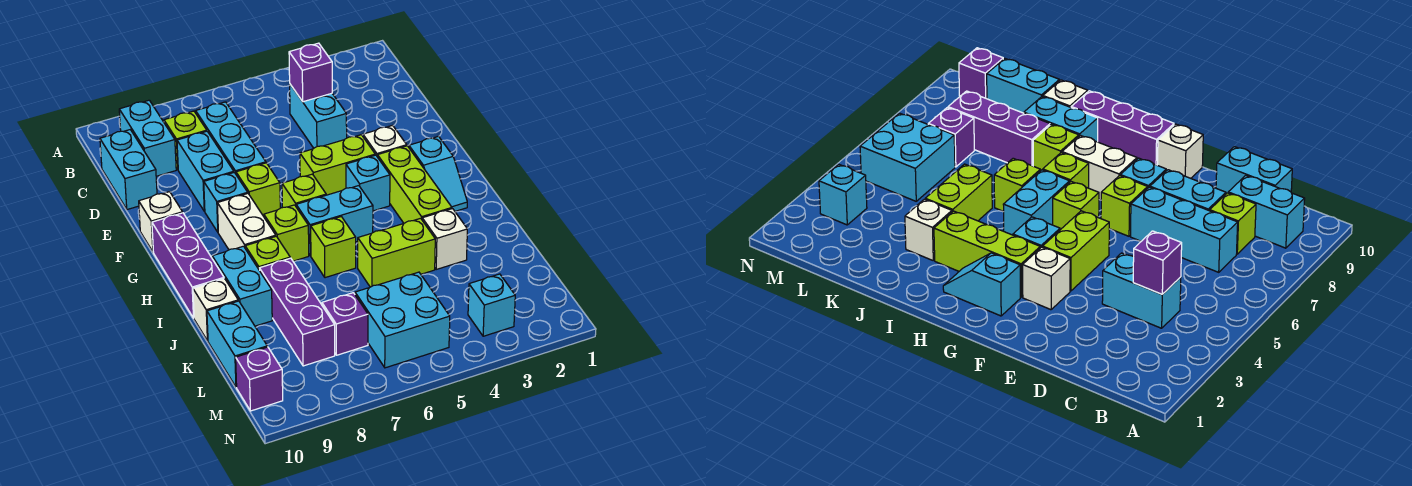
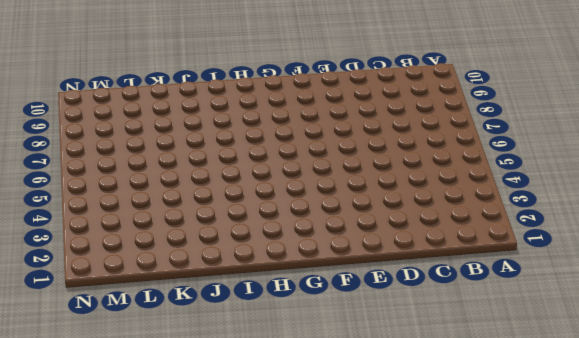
none -> cyan brick B9:C9 level 1
none -> cyan brick C4:D4 level 1
none -> cyan brick C7:E7 level 1
none -> lime brick C8 level 1

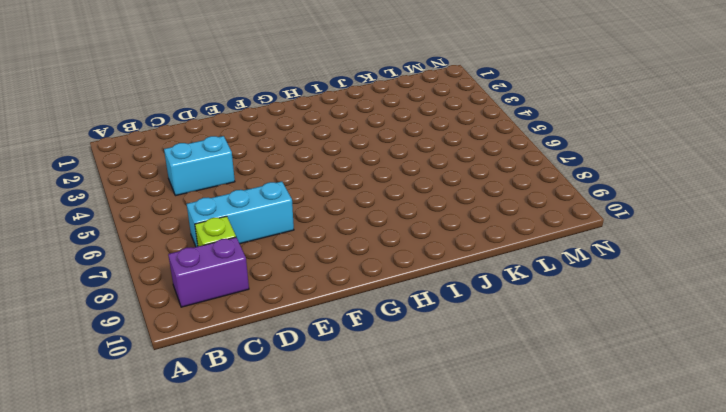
purple brick B9:C9 level 1 -> cyan brick B9:C9 level 1
none -> cyan brick C10:D10 level 1
none -> cyan brick D8:E8 level 1
none -> white brick F3 level 1
none -> lime brick F4:F5 level 1

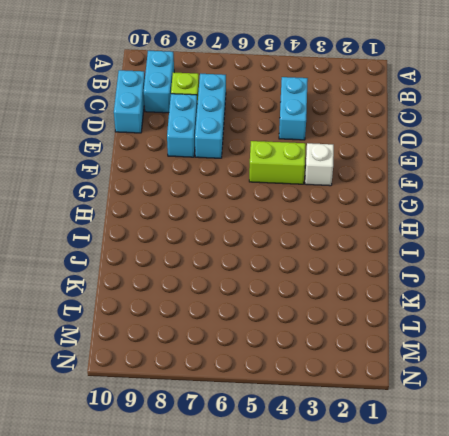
none -> lime brick F7 level 1
none -> cyan brick F8 level 1
none -> white brick F10 level 1
none -> cyan slope G2:H2 level 1 top G

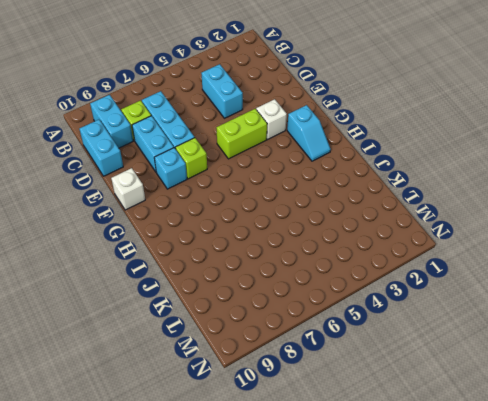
none -> lime brick G3:I3 level 1
none -> cyan brick G4 level 1
none -> lime brick G6 level 1
none -> white brick G8:H8 level 1

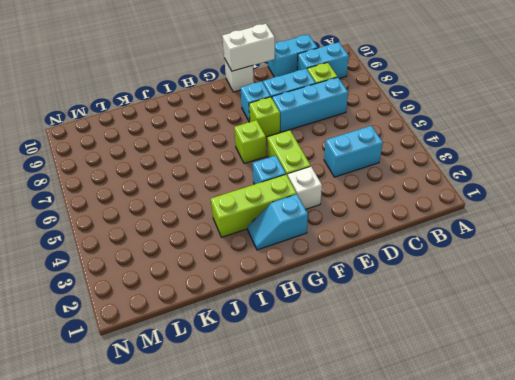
white brick E10:F10 level 2 -> white brick G8:H8 level 1
none -> purple brick G10:I10 level 1
none -> cyan brick H5:H6 level 1
none -> lime brick H7 level 1
none -> lime brick I6 level 1

